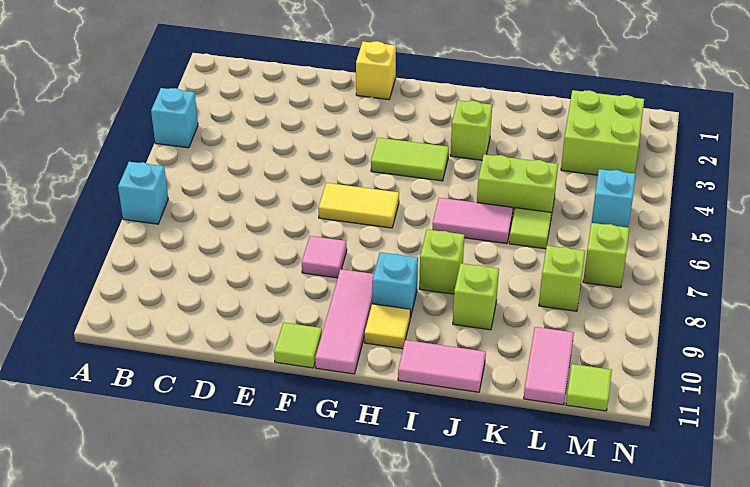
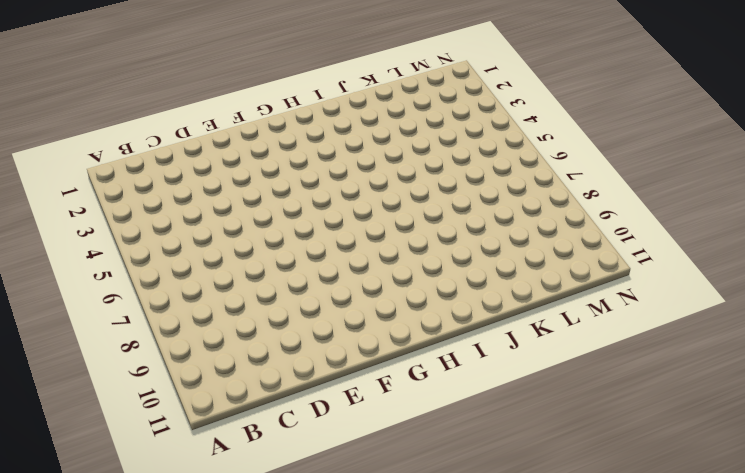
none -> cyan brick A4 level 1
none -> cyan brick A7 level 1
none -> yellow brick F1 level 1

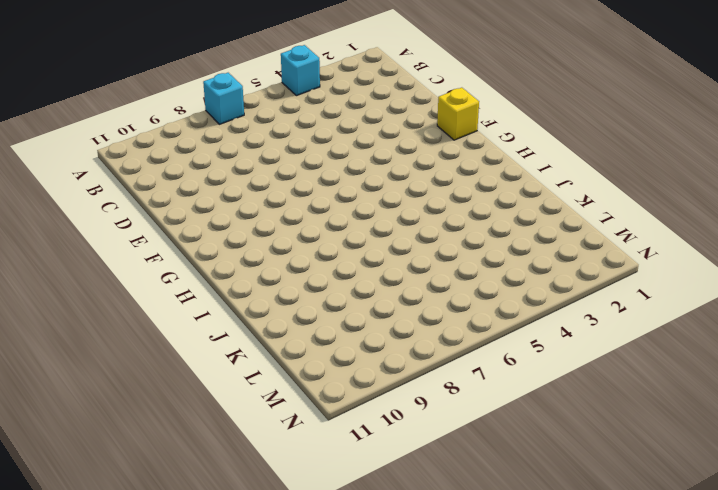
none -> yellow tile F6:G6 level 1
none -> pink tile F8 level 1
none -> lime tile F11 level 1

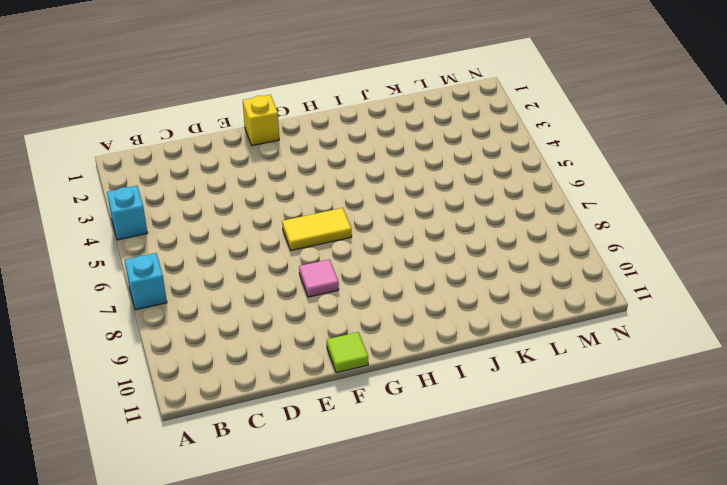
none -> lime tile G4:H4 level 1
none -> pink tile G9:G11 level 1
none -> cyan brick H9 level 1

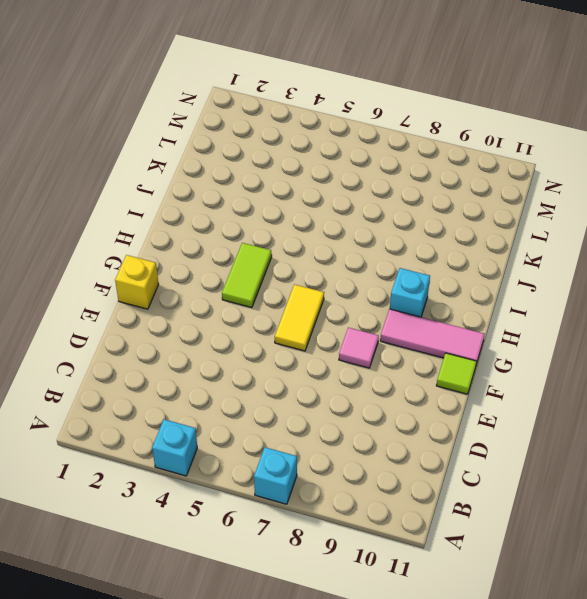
none -> yellow tile H10 level 1
none -> lime brick I3 level 1
none -> pink tile I6:J6 level 1

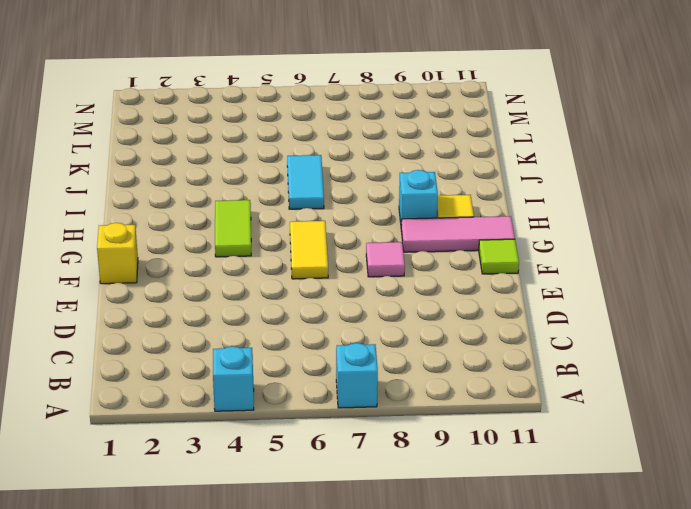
cyan tile I6:J6 level 1 -> pink tile I6:J6 level 1
none -> lime brick I3 level 1
none -> lime brick I8 level 1
none -> pink tile I11:J11 level 1

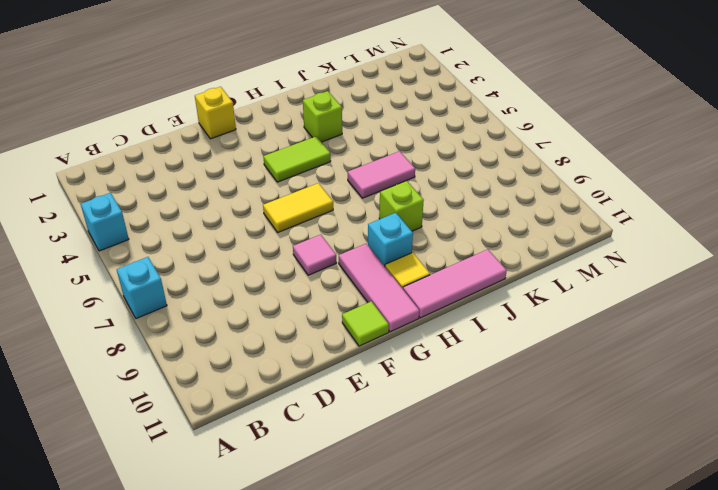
pink tile H11:J11 level 1 -> pink tile I11:J11 level 1
none -> lime brick J5:K5 level 1
none -> lime brick J9 level 1
none -> lime tile K6 level 1

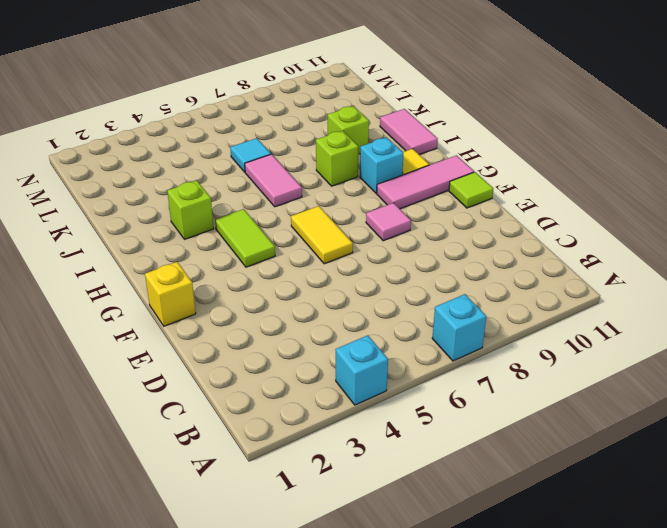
cyan tile K6 level 1 -> lime tile K6 level 1
none -> lime brick J5:K5 level 1
none -> lime brick L2:M3 level 1
none -> lime brick L8 level 1

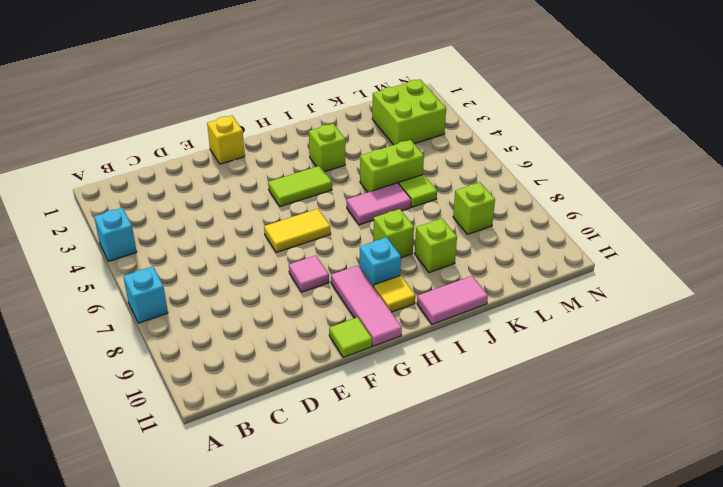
none -> pink tile L10:L11 level 1
none -> cyan brick M5 level 1
none -> lime brick M7 level 1

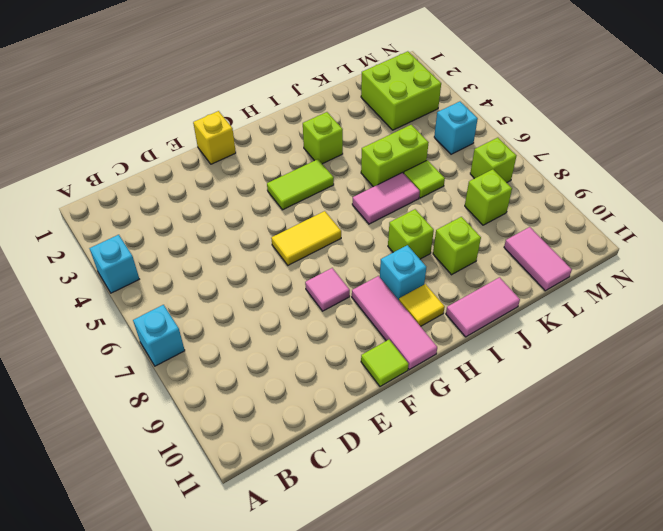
none -> lime tile M11 level 1

